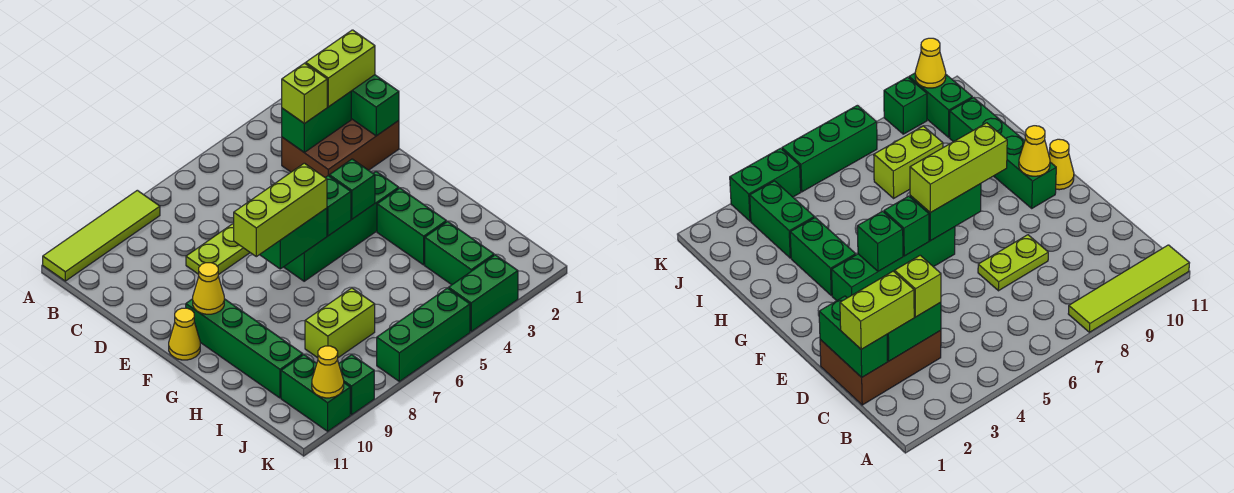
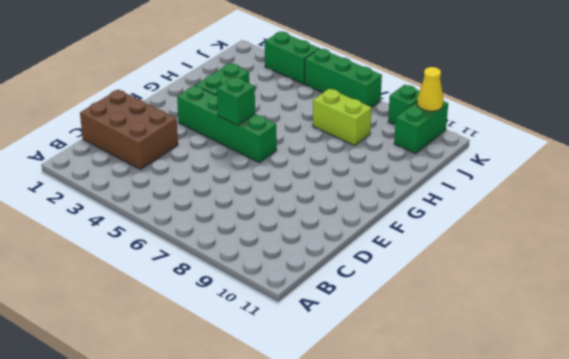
none -> lime tile A8:A11 level 1
none -> lime plate D7:D8 level 1
none -> green brick F10:I10 level 1

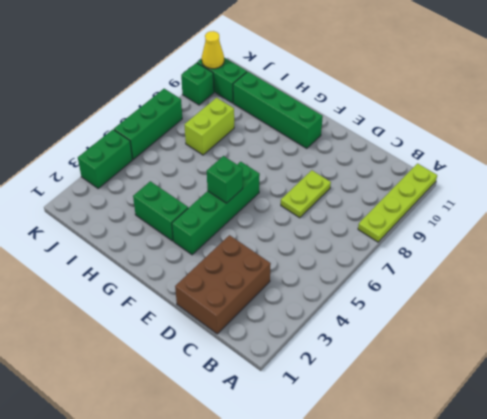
lime plate A8:A11 level 1 -> lime tile A8:A11 level 1
none -> yellow cone F11 level 1
none -> green brick I3:J3 level 1
none -> green brick C1:D1 level 2

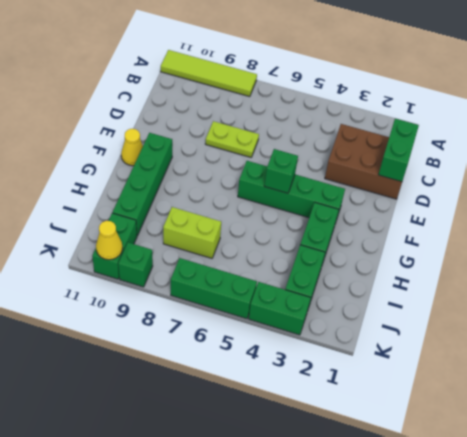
none -> green brick C2:C3 level 2
none -> green brick F4 level 2
none -> green brick F6:F7 level 2

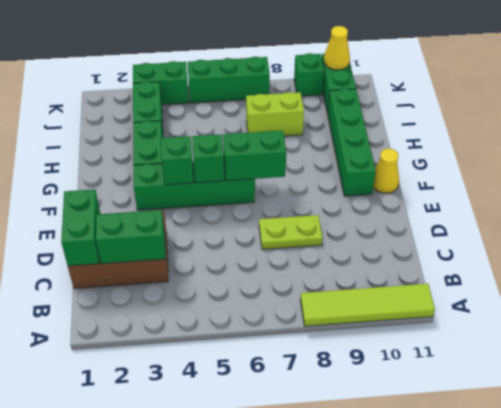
none -> yellow cone F10 level 2
none -> lime brick C1:C2 level 3
none -> lime brick C3 level 3

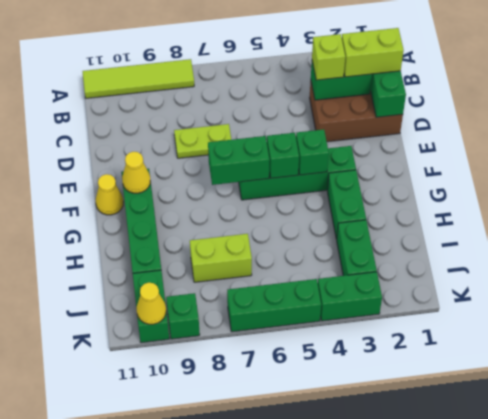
none -> lime brick F6:F8 level 3

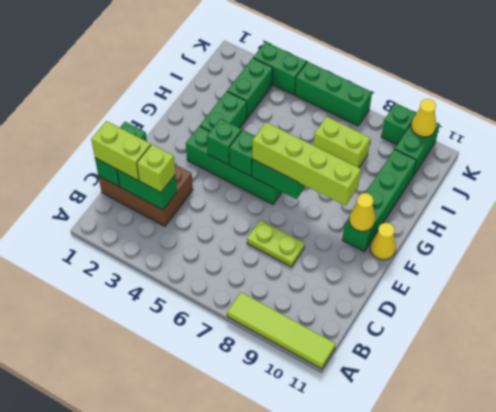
lime brick F6:F9 level 3 -> lime brick F6:F8 level 3

